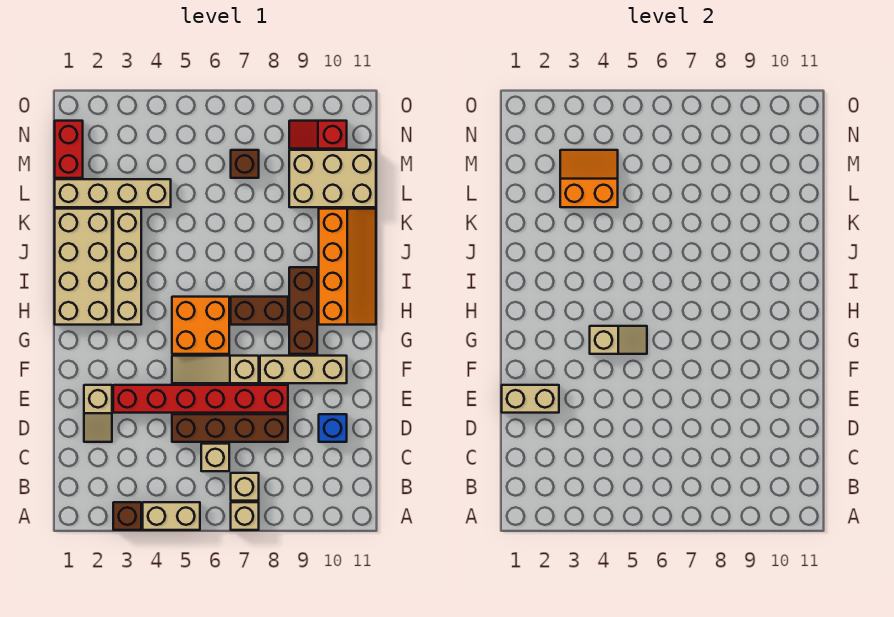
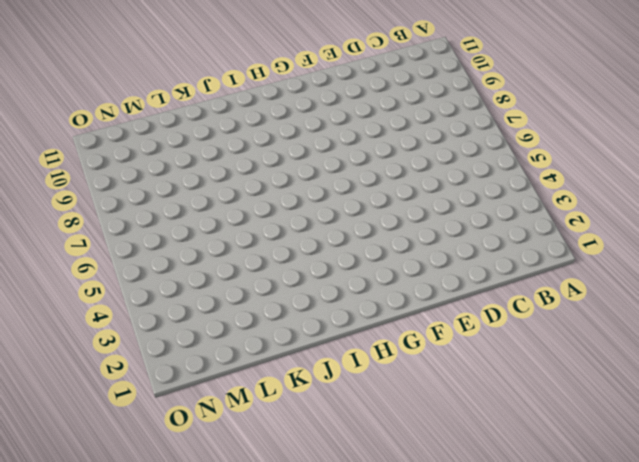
none -> brown brick A3 level 1
none -> tan brick A4:A5 level 1
none -> tan brick A7 level 1

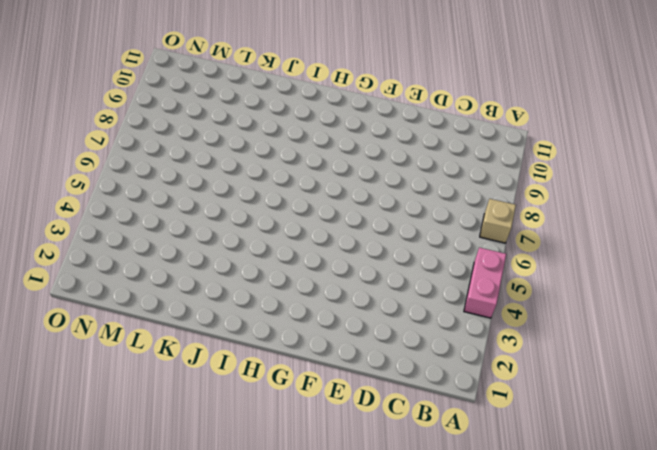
pink brick A4:A5 level 1 -> tan brick A4:A5 level 1
none -> brown brick A3 level 1
none -> tan brick B7 level 1
none -> tan brick C6 level 1

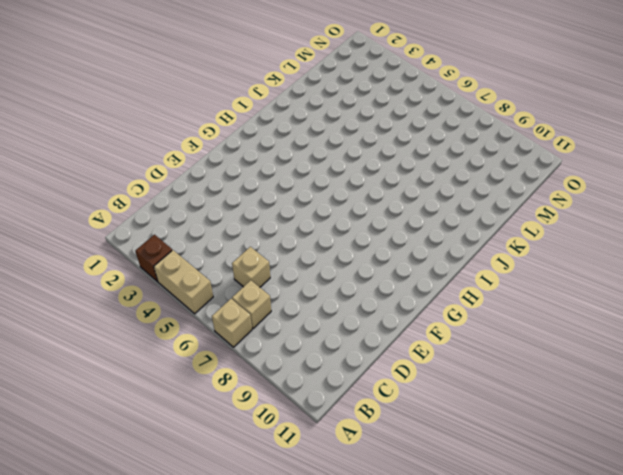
none -> tan slope D2:E2 level 1 top E
none -> brown brick D5:D8 level 1
none -> blue brick D10 level 1

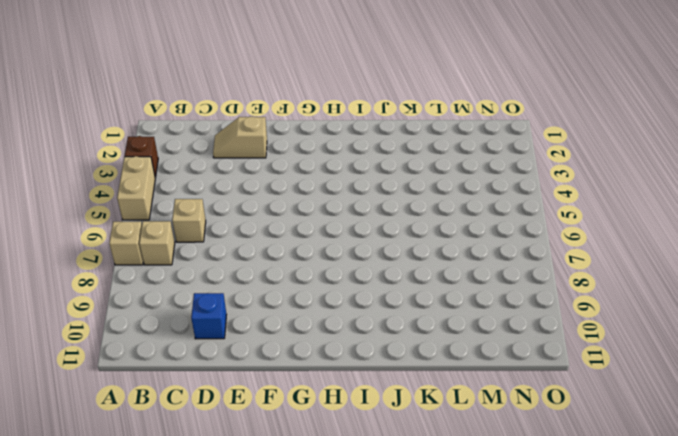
none -> brown brick D5:D8 level 1
none -> red brick E3:E8 level 1
none -> tan slope F5:F7 level 1 top 7

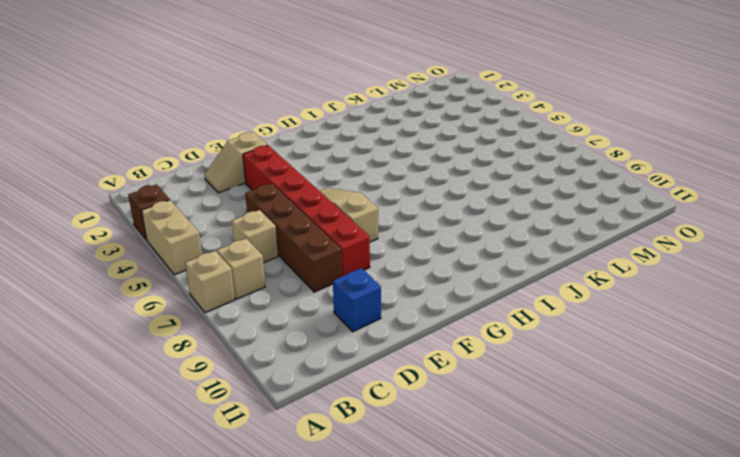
none -> tan brick F8:F10 level 1
none -> orange brick G5:H6 level 1
none -> brown brick G9:I9 level 1

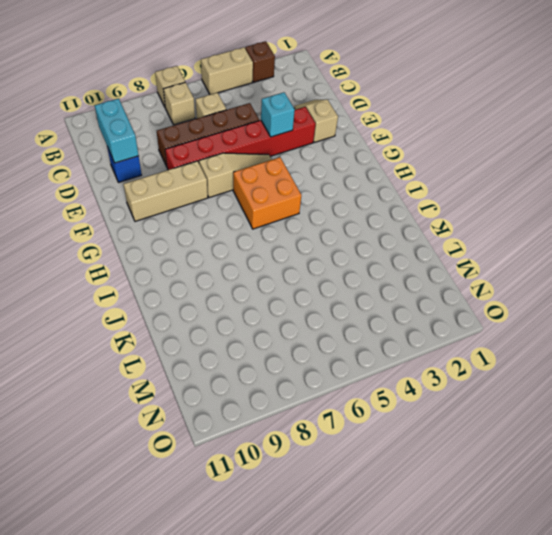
cyan brick C10:D10 level 2 -> none
cyan brick E4 level 2 -> none
none -> brown brick G9:I9 level 1
none -> tan brick H1:K2 level 1
none -> tan brick H3:K3 level 1

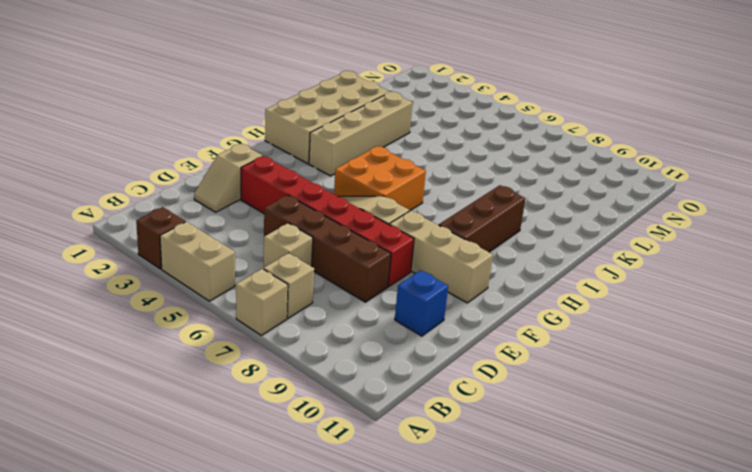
none -> brown brick H7:H8 level 1
none -> orange slope H10:K11 level 1 top 10
none -> tan brick L1:L4 level 1

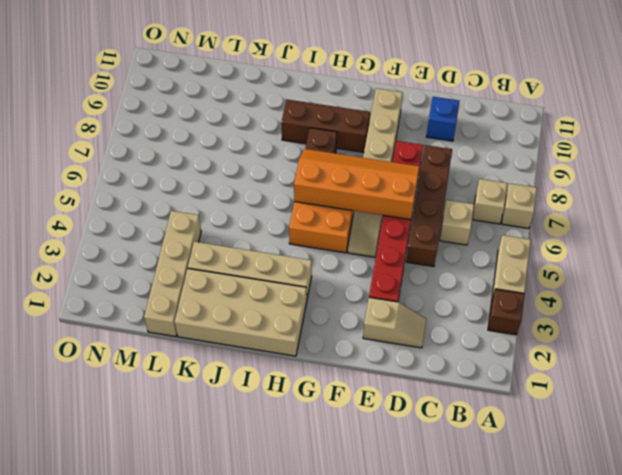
orange slope E6:H7 level 2 top 6 -> orange slope H10:K11 level 1 top 10
none -> tan brick L9:M11 level 1
none -> red brick M1:N1 level 1
none -> brown brick M7 level 1

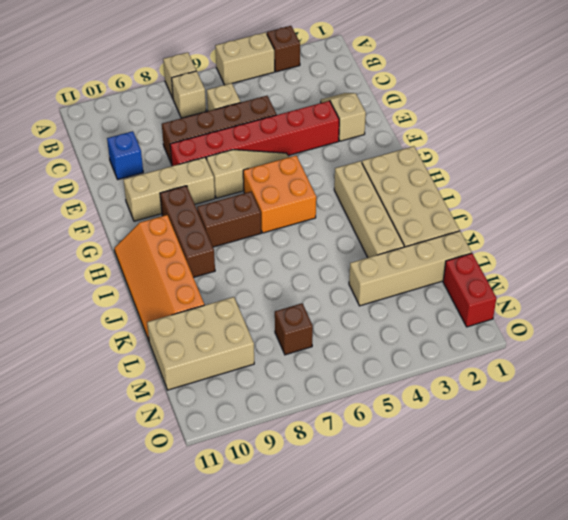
none -> red slope N9:N10 level 1 top 10
none -> tan brick E1:E2 level 2
none -> tan slope G4:G5 level 2 top 4

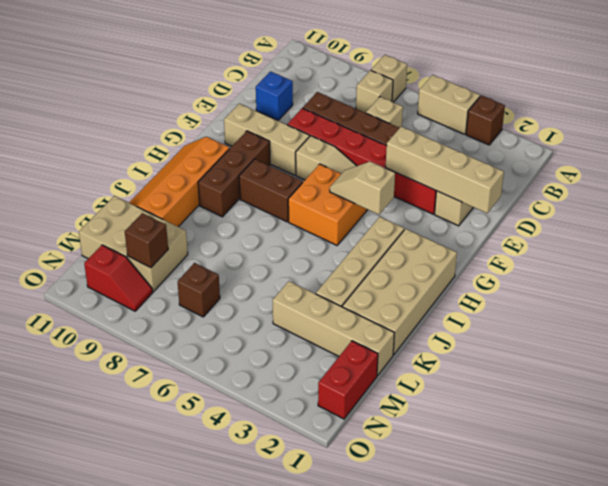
tan brick E1:E4 level 2 -> tan brick E1:E2 level 2
brown brick M9 level 2 -> none
none -> orange slope L3:M4 level 2 top L

